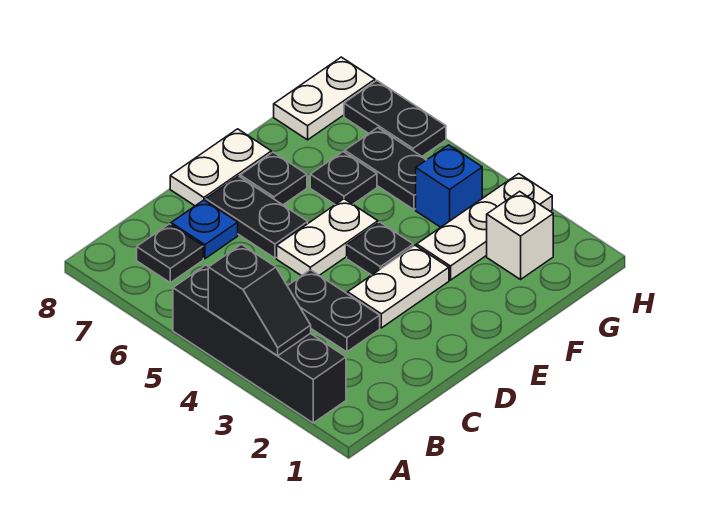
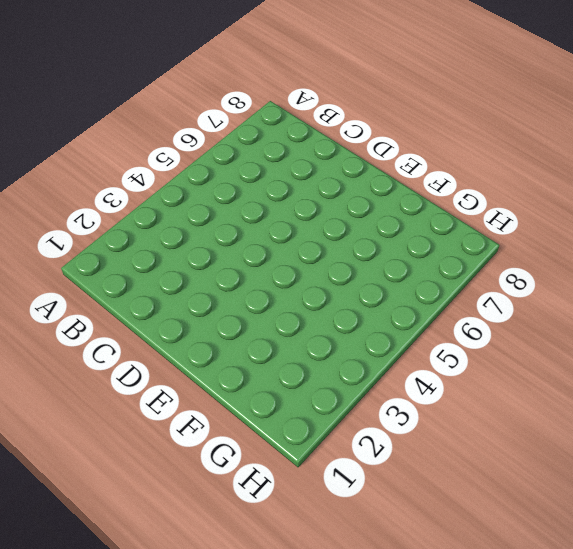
none -> black brick A2:A5 level 1
none -> black plate B7 level 1
none -> black plate C3:C4 level 1

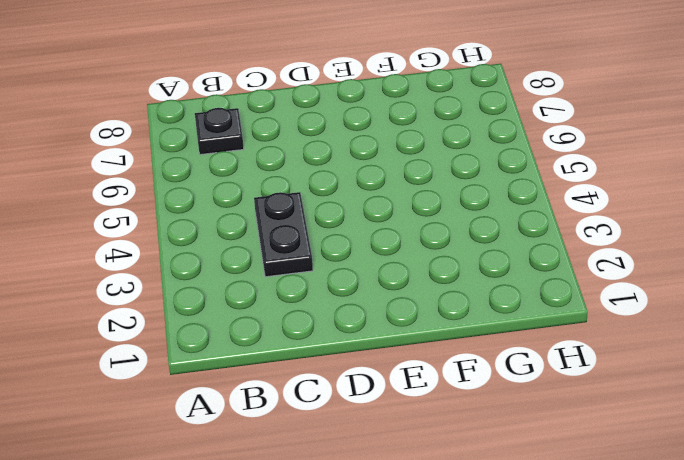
none -> black brick A2:A5 level 1
none -> blue plate C7 level 1
none -> white plate D3:E3 level 1

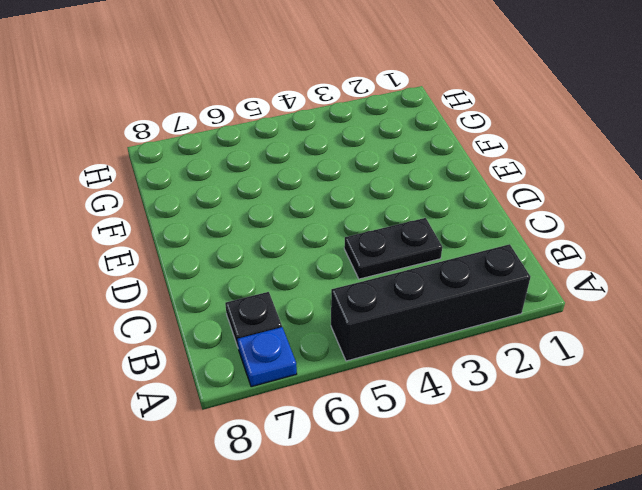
blue plate A7 level 1 -> blue plate C7 level 1
none -> white plate D3:E3 level 1
none -> white plate D5:E5 level 1
none -> black plate D6:D7 level 1

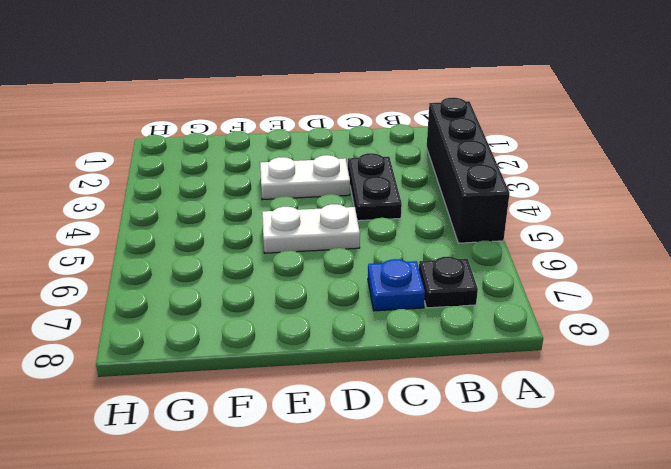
none -> black plate D6:D7 level 1
none -> white plate D8:E8 level 1
none -> black plate E4 level 1

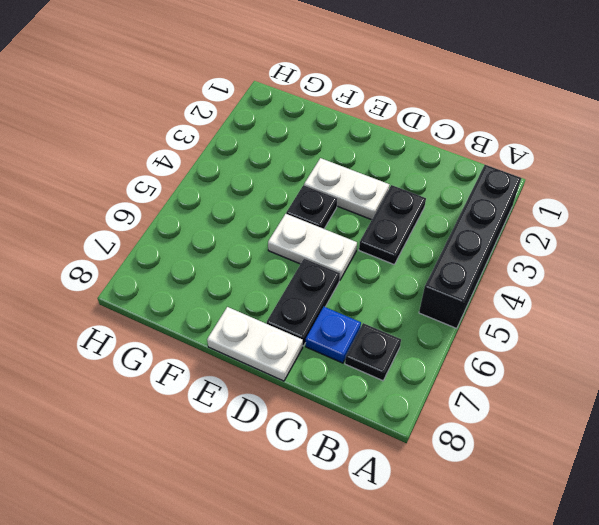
none -> black plate E7 level 1
none -> white plate F3:H3 level 1
none -> black plate F6 level 1

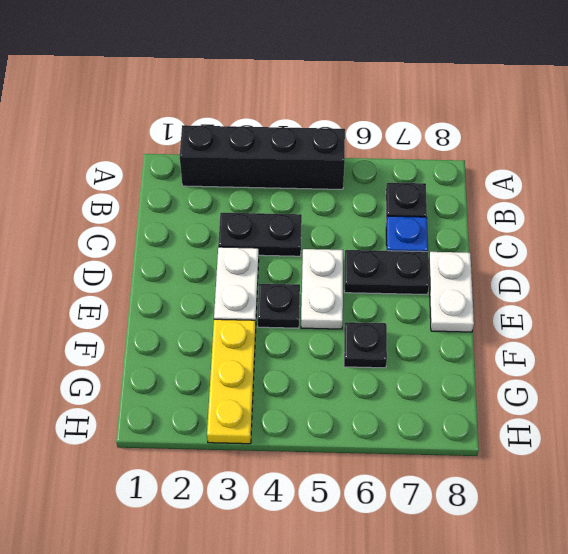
yellow plate F3:H3 level 1 -> white plate F3:H3 level 1
none -> black plate E7 level 1
none -> white brick G2 level 1
none -> blue brick G4 level 1

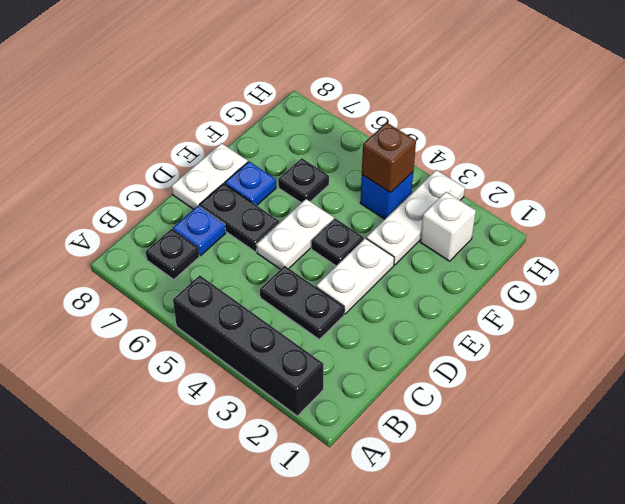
blue plate E7 level 1 -> black plate E7 level 1
brown brick G4 level 2 -> none
none -> black plate G5:G6 level 1
none -> white plate G8:H8 level 1
none -> black plate H6:H7 level 1

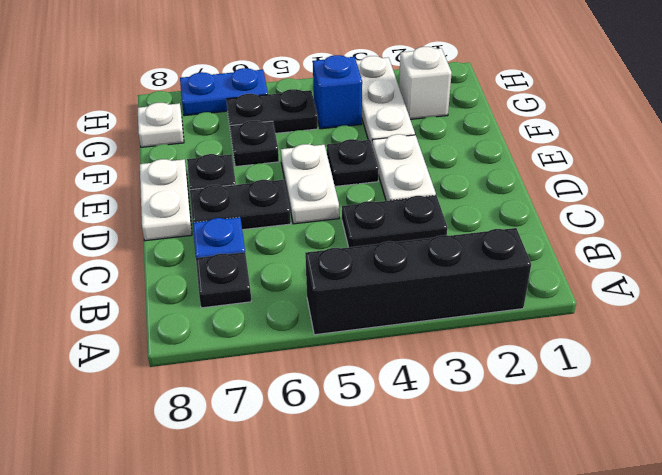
white plate G8 level 1 -> white plate G8:H8 level 1
blue plate H6:H7 level 1 -> black plate H6:H7 level 1
none -> black slope A3:A4 level 2 top 4

